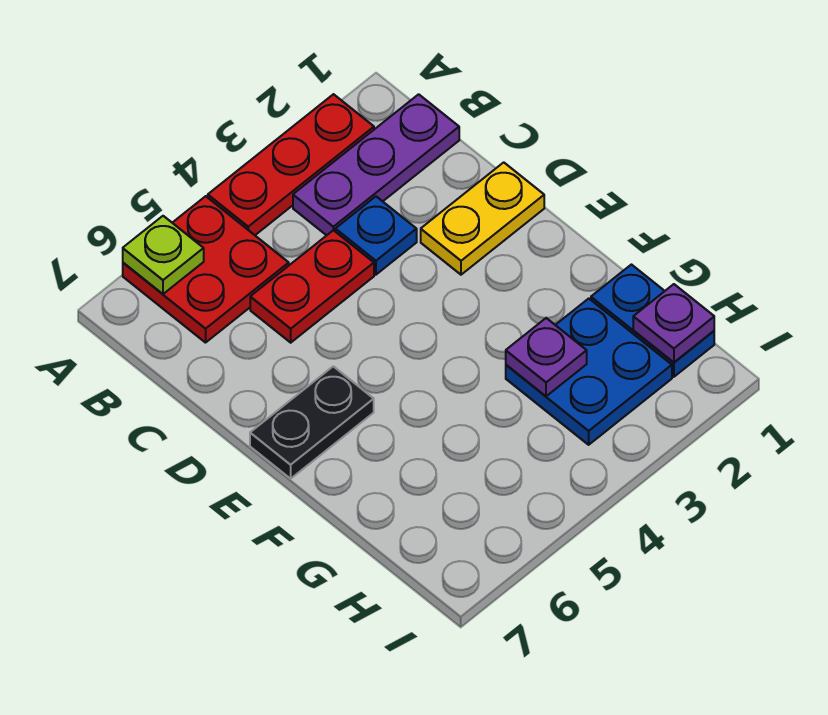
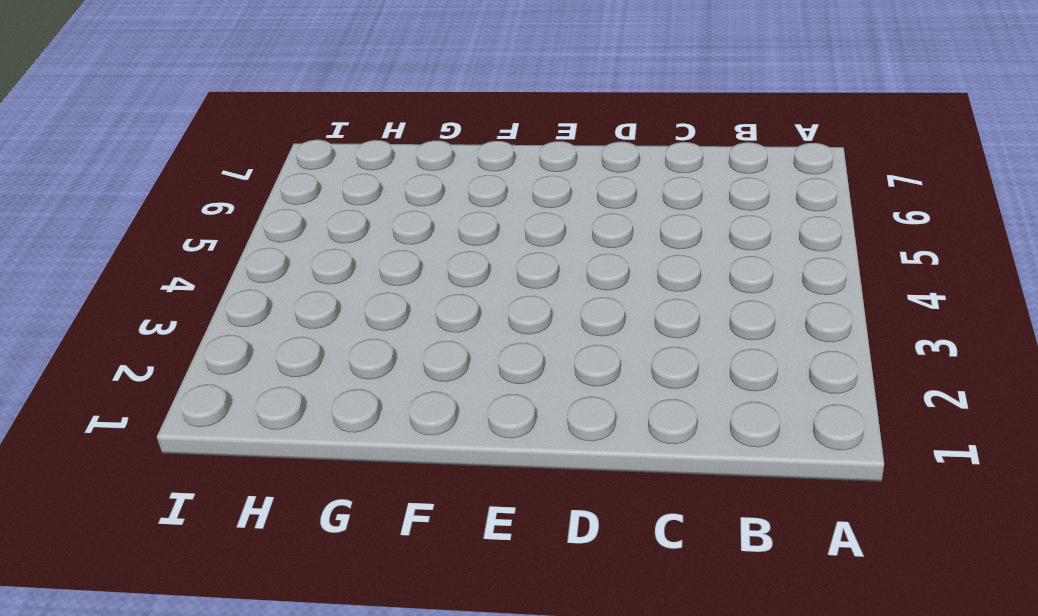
none -> red plate A2:A4 level 1
none -> red plate A5:B6 level 1
none -> purple plate B1:B3 level 1

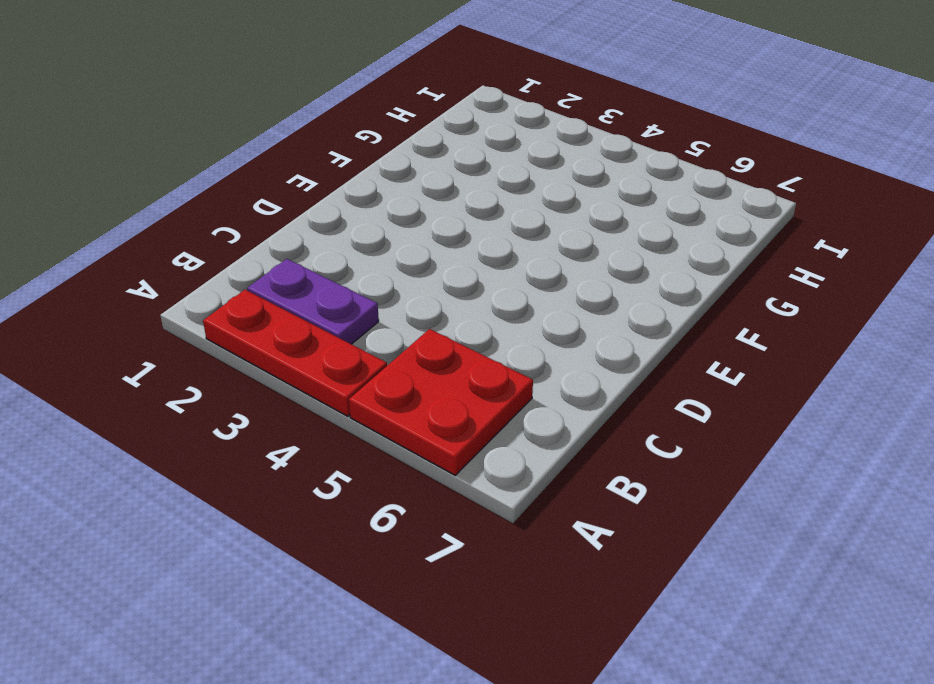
purple plate B2:B3 level 1 -> purple plate B1:B3 level 1
none -> blue plate C3 level 1
none -> red plate C4:C5 level 1
none -> yellow plate D1:D2 level 1

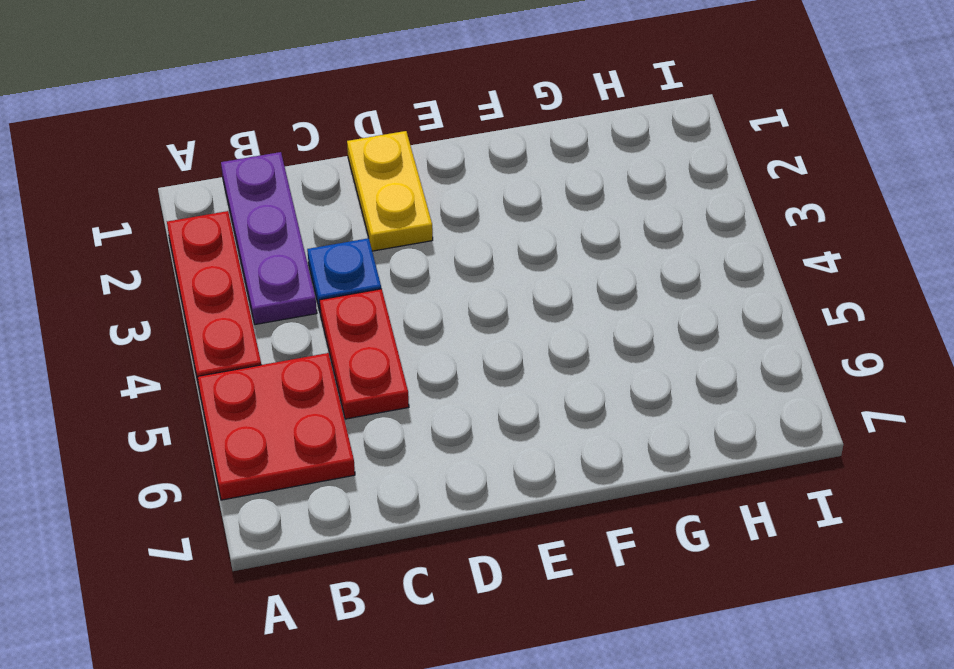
none -> black plate E6:E7 level 1
none -> blue plate G1:H1 level 1
none -> blue plate G2:H3 level 1

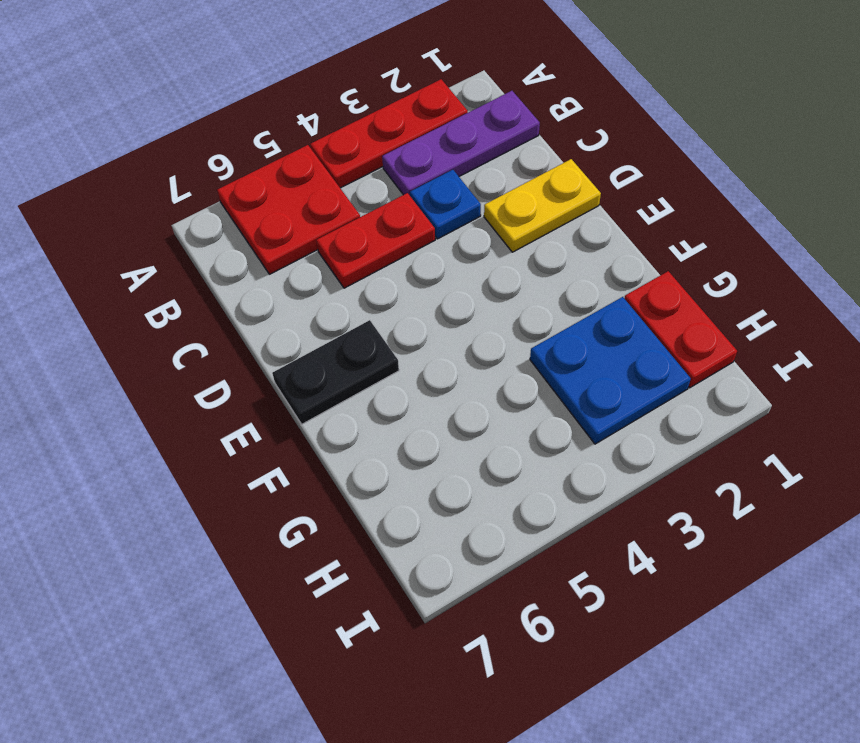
red plate G1:H1 level 1 -> blue plate G1:H1 level 1
none -> lime plate A6 level 2
none -> purple plate G3 level 2
none -> purple plate H1 level 2

